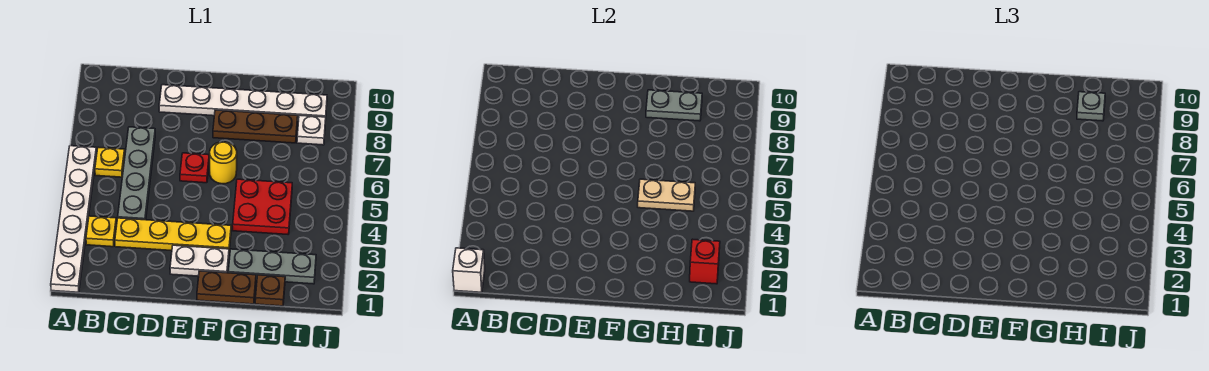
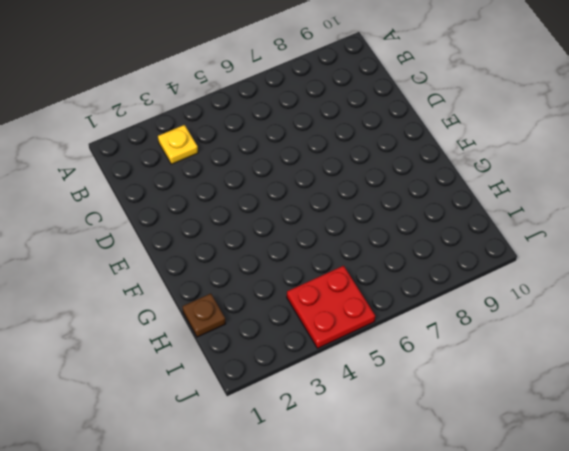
red plate I4:J5 level 1 -> red plate G4:H5 level 1
none -> white plate A1:A6 level 1
none -> yellow plate B6 level 1
none -> yellow plate C3:F3 level 1

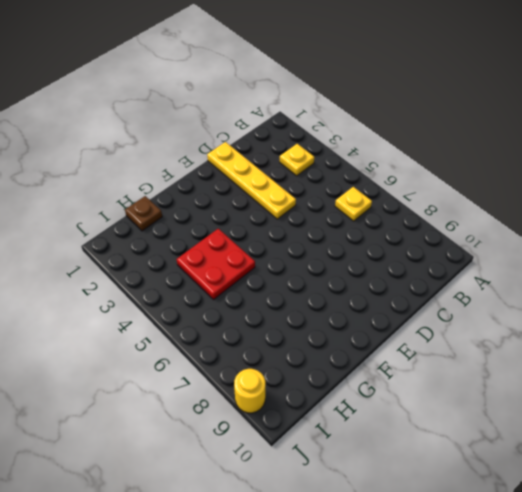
yellow plate D1:D4 level 1 -> yellow plate C3:F3 level 1
yellow round brick J9 level 1 -> yellow round brick F6 level 1
none -> white plate A1:A6 level 1
none -> grey plate C4:C7 level 1
none -> white plate D9:I9 level 1

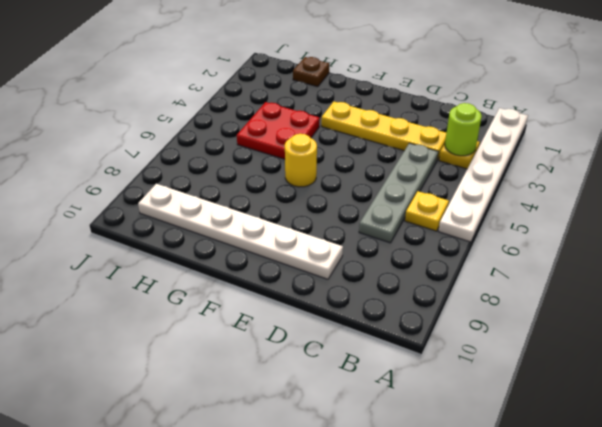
lime round brick B3 level 2 -> none
none -> white plate E2:F2 level 1
none -> red plate E6 level 1
none -> brown plate F1:G1 level 1

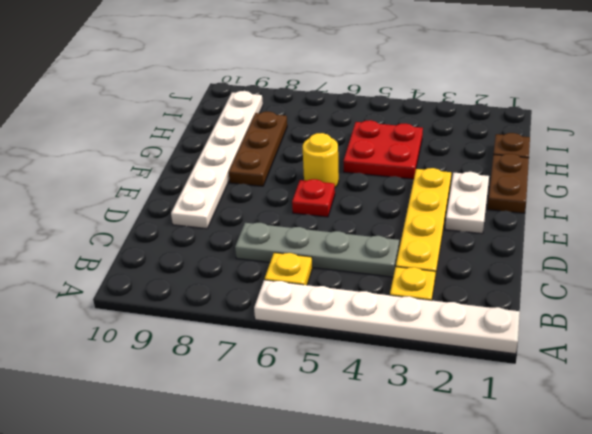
none -> grey plate G2:I2 level 1
none -> white plate I8 level 1
none -> white brick A1 level 2

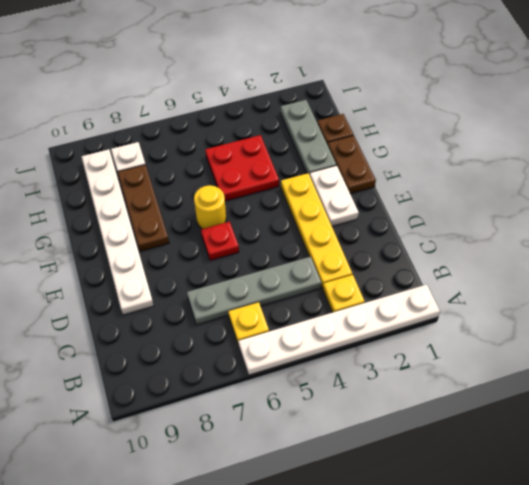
none -> white brick A1 level 2
none -> tan plate G5:H5 level 2
none -> grey plate G9:H9 level 2

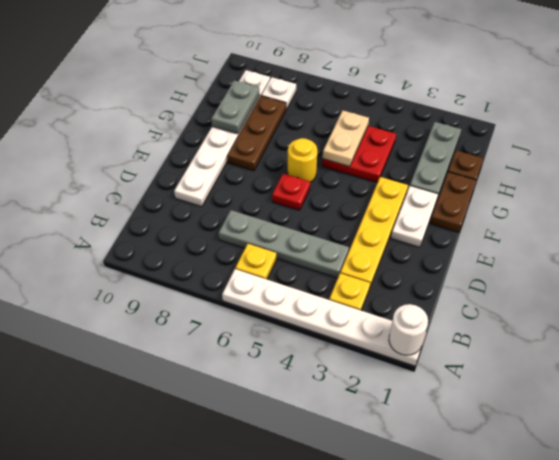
white round brick A1 level 2 -> white brick A1 level 2
none -> red brick I2 level 2
none -> grey plate H9 level 3

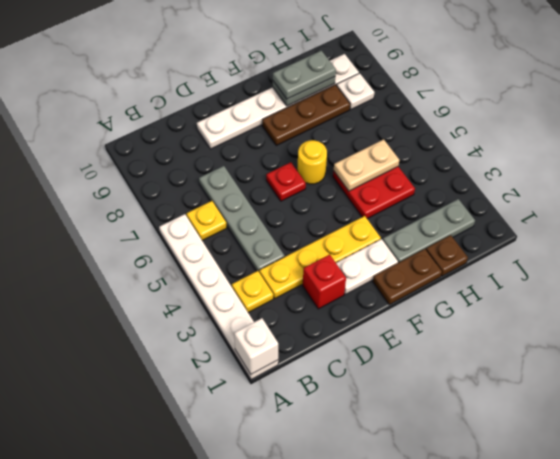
red brick D2 level 1 -> red brick I2 level 2
grey plate G9:H9 level 3 -> grey plate H9 level 3

